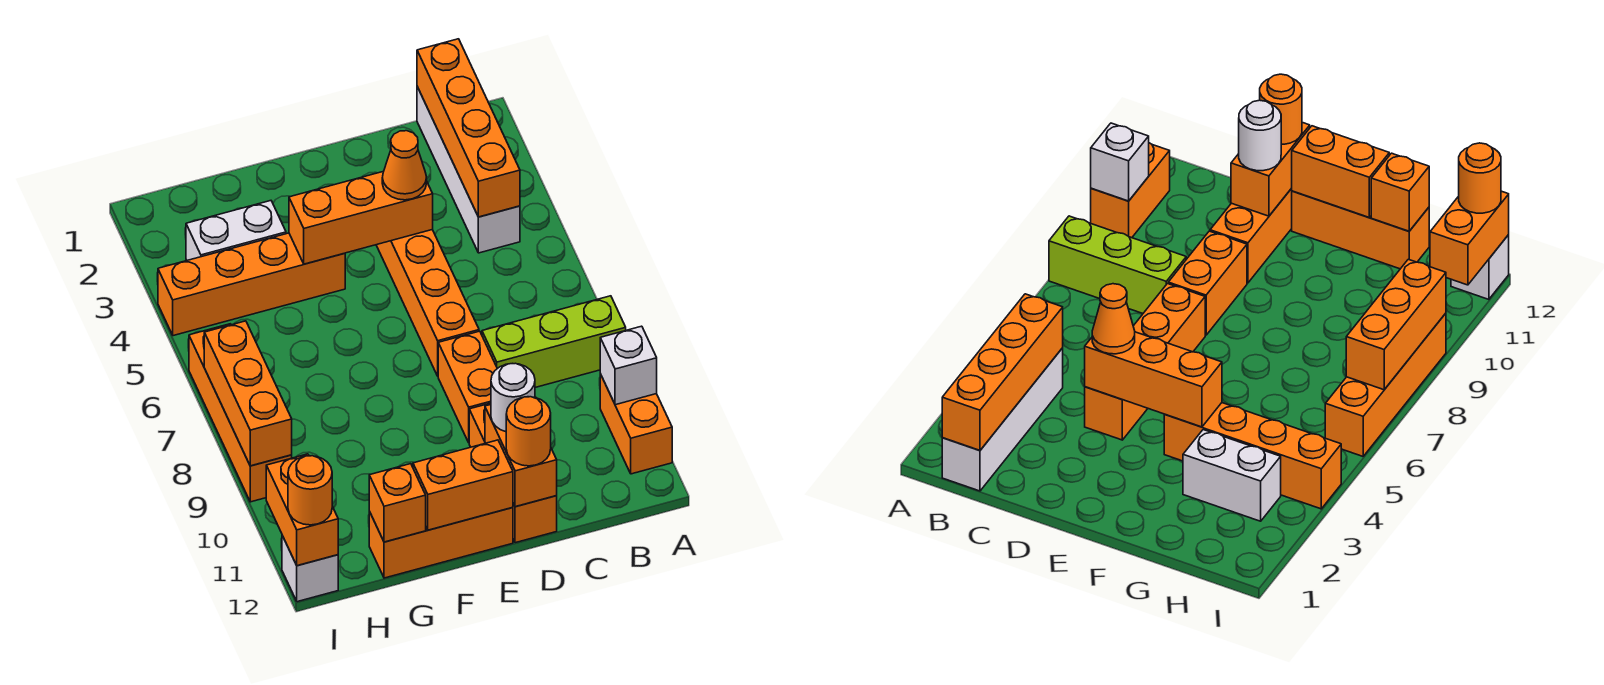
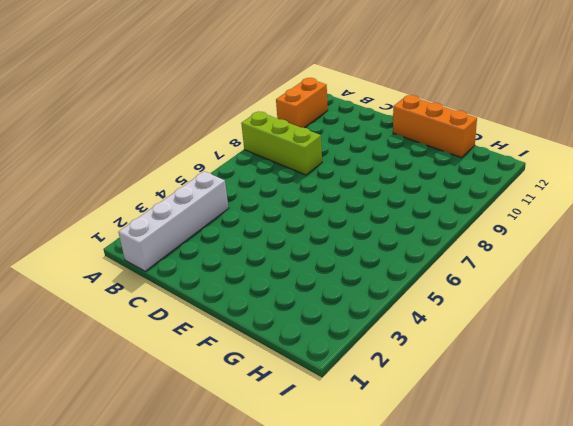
none -> orange brick D4:D7 level 1
none -> orange brick D8:D9 level 1
none -> orange brick D10:D12 level 1

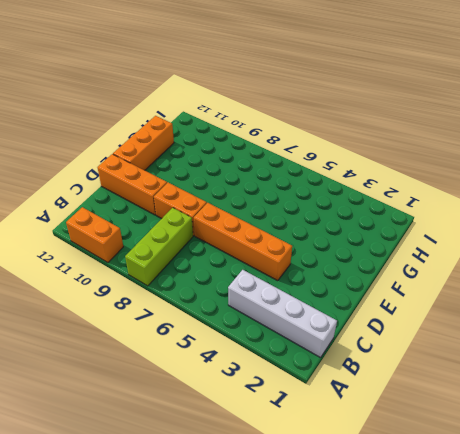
none -> orange brick F4:I4 level 1
none -> white brick G3:H3 level 1
none -> orange brick I6:I9 level 1

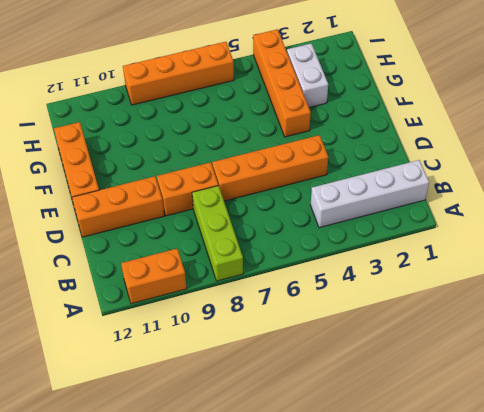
none -> white brick I12 level 1
none -> white brick A10 level 2
none -> orange brick B1:B4 level 2

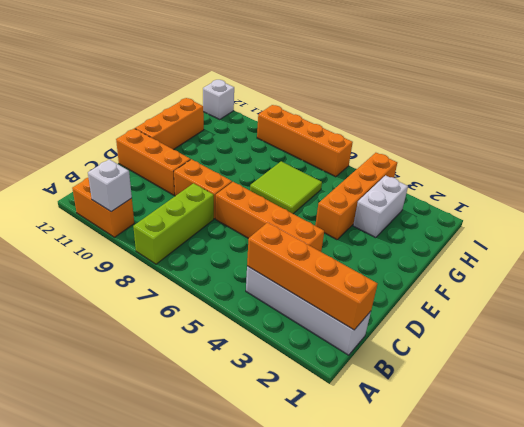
lime tile F6:G7 level 1 -> none
none -> orange brick D4:F4 level 2
none -> orange brick D11:D12 level 2
none -> orange brick E12:F12 level 2

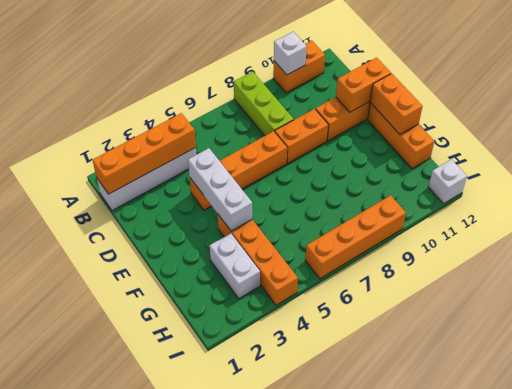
white brick D4:F4 level 2 -> orange brick D4:F4 level 2
none -> orange brick G12 level 2
none -> orange brick I7:I9 level 2
none -> orange brick I11:I12 level 2

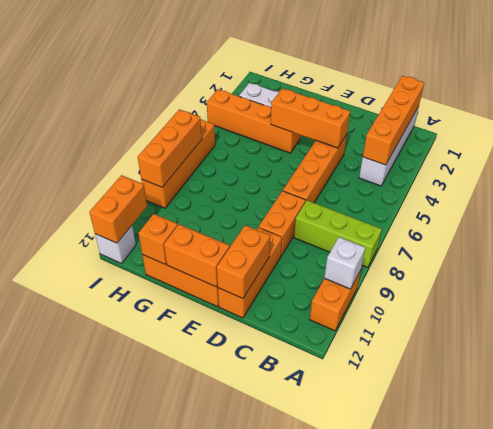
none -> orange cone D4 level 3
none -> white round brick D11 level 3
none -> orange round brick D12 level 3

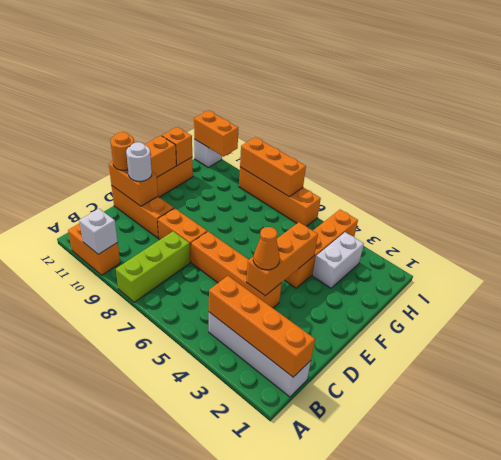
none -> orange round brick I12 level 3

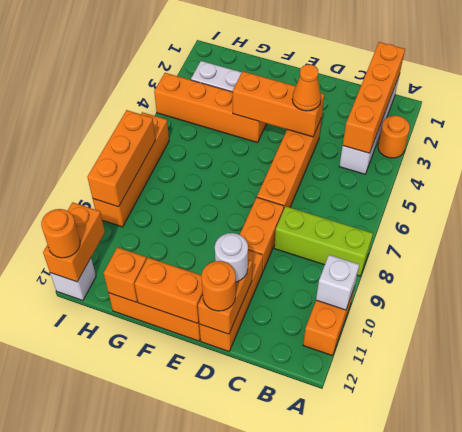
orange round brick A3 level 1 -> none

